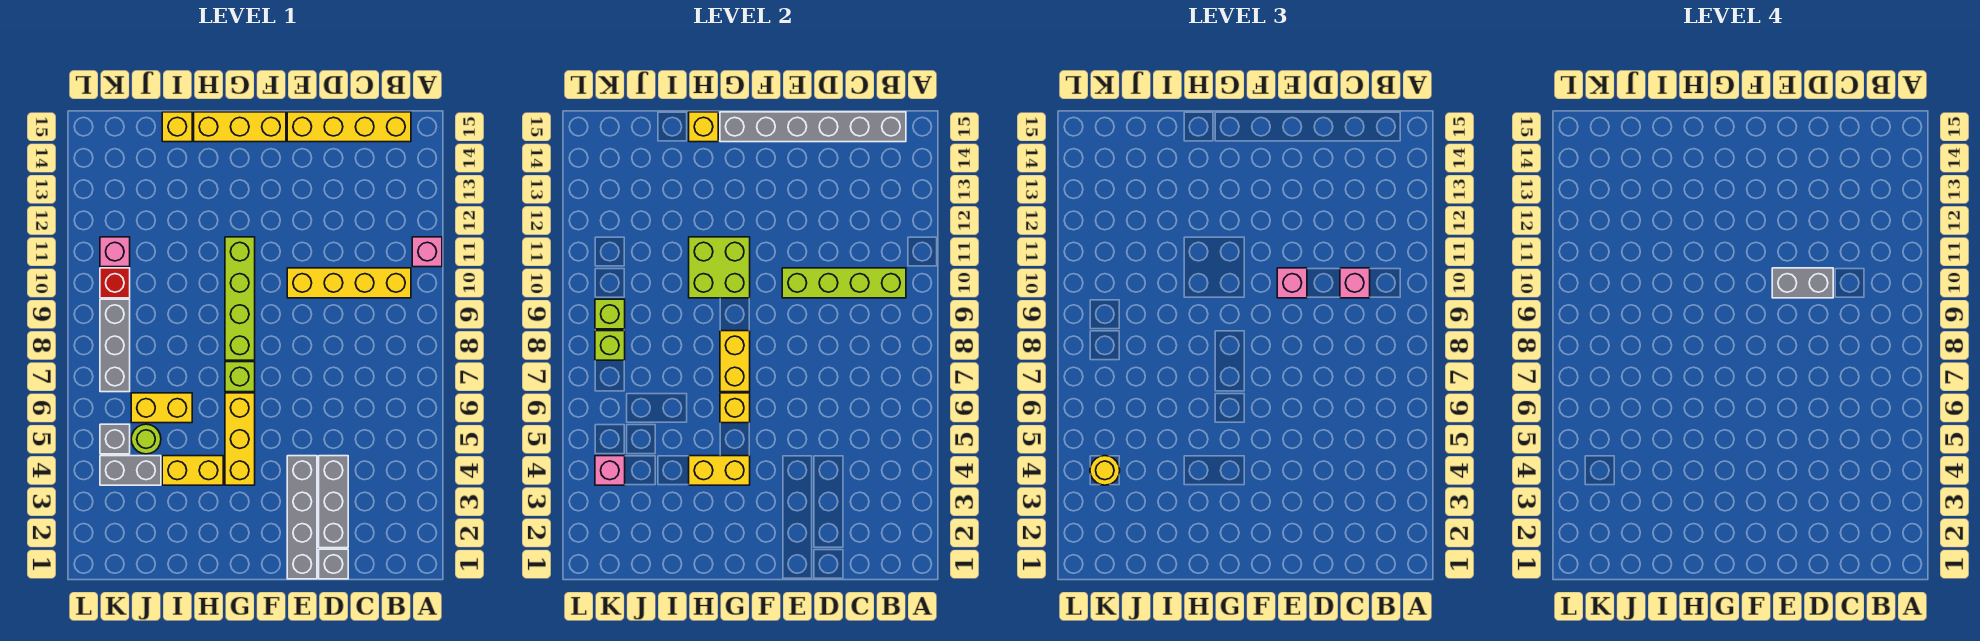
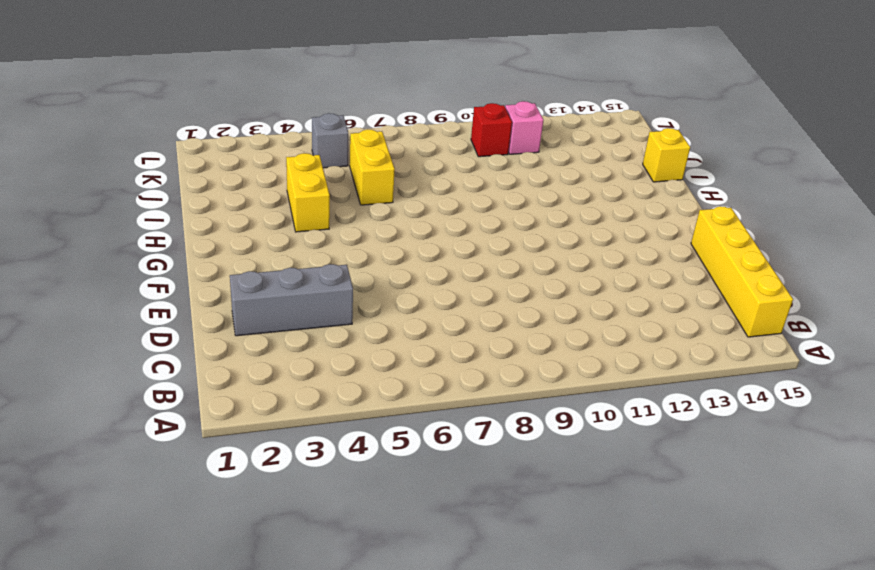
none -> pink brick A11 level 1
none -> yellow brick B10:E10 level 1
none -> grey brick D1 level 1
none -> grey brick E1:E4 level 1

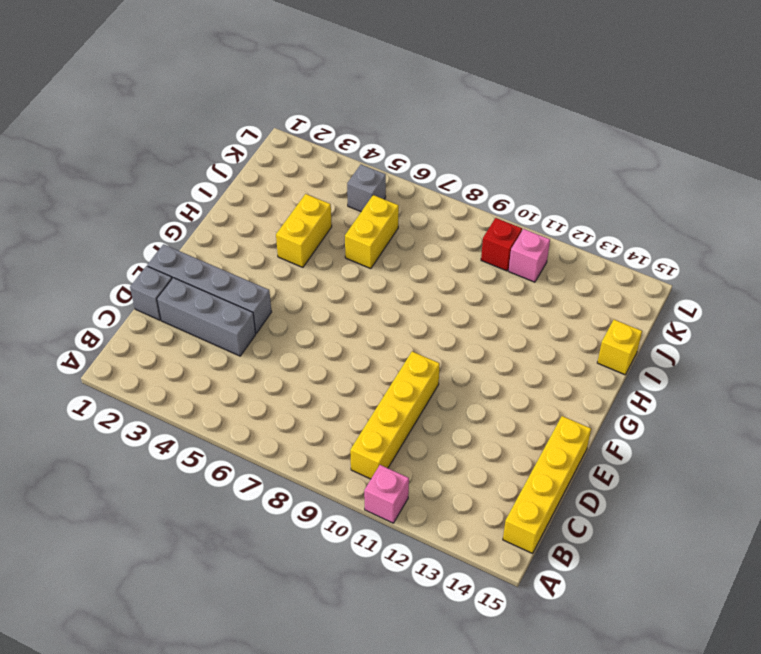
none -> yellow brick F15:H15 level 1
none -> yellow brick G4:G6 level 1
none -> lime brick G7 level 1
none -> lime brick G8:G11 level 1

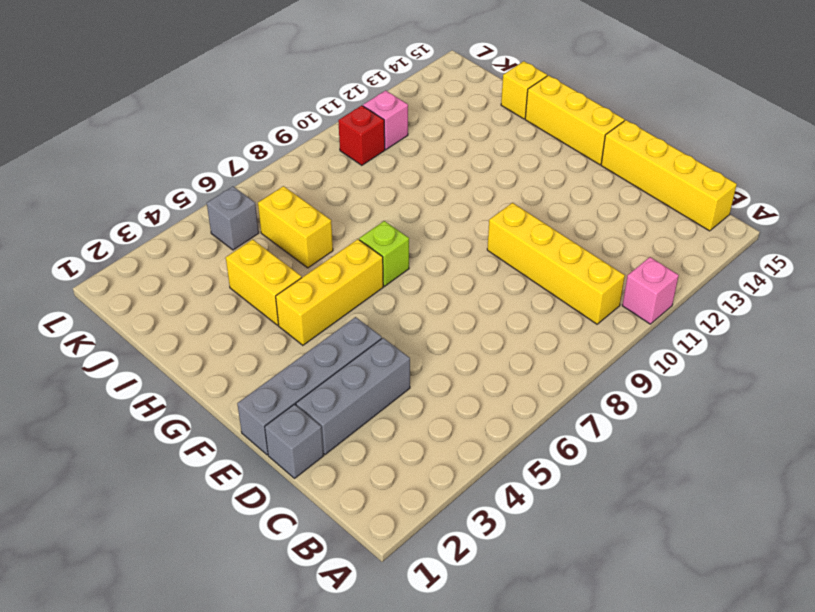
none -> lime brick G8:G11 level 1
none -> grey brick J4:K4 level 1
none -> lime round brick J5 level 1
none -> grey brick K7:K9 level 1

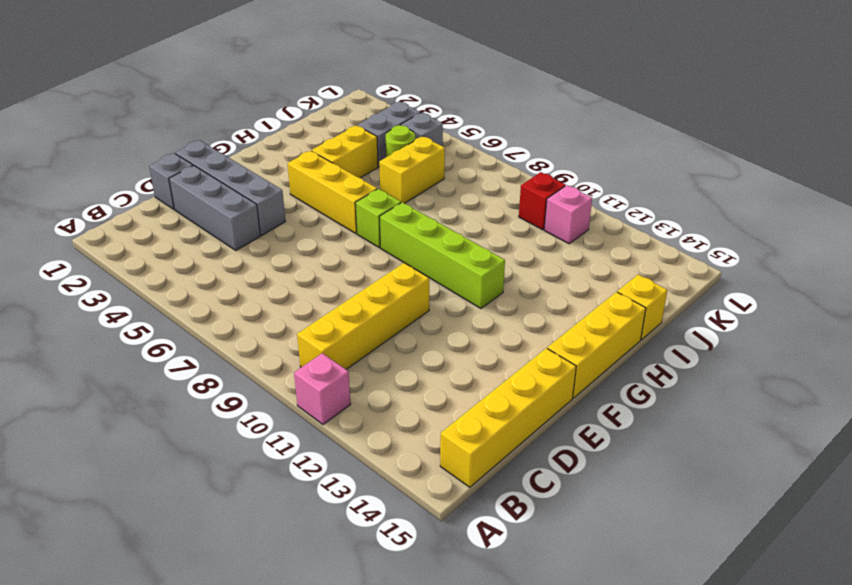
none -> grey brick K7:K9 level 1
none -> lime brick B10:E10 level 2
none -> grey brick B15:G15 level 2
none -> yellow brick G4:H4 level 2

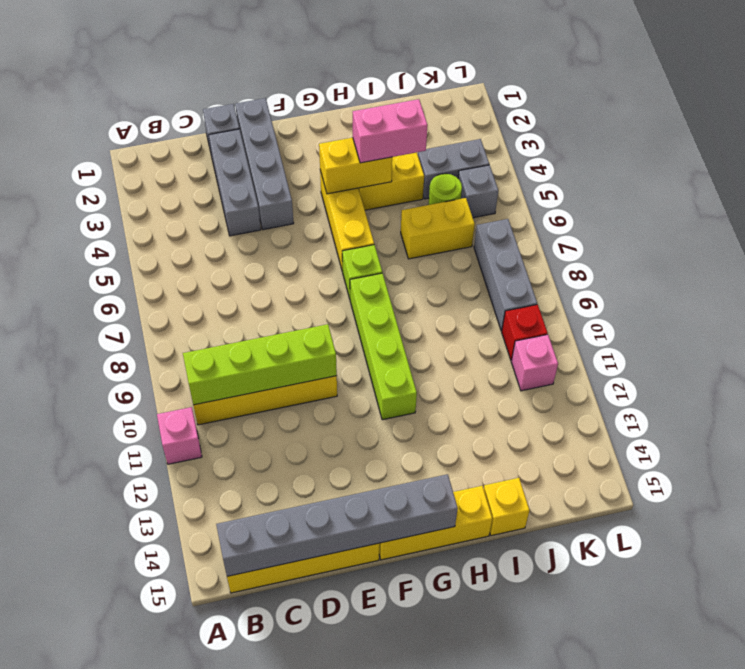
pink brick H4:I4 level 3 -> none
none -> yellow brick G6 level 2
none -> yellow brick G7:G8 level 2
none -> lime brick G10:H11 level 2
none -> yellow brick H15 level 2

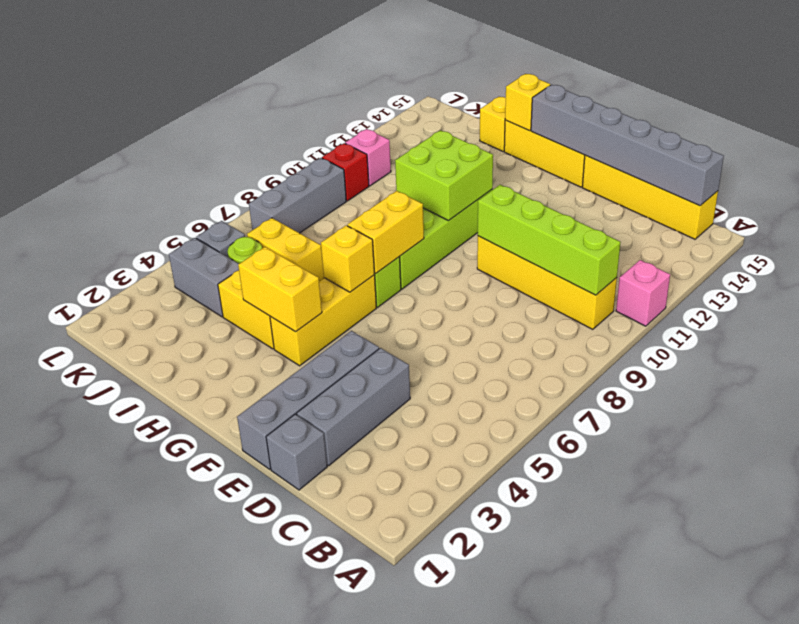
none -> pink brick K4 level 2
none -> lime brick K8 level 2
none -> lime brick K9 level 2
none -> pink brick C10 level 3

